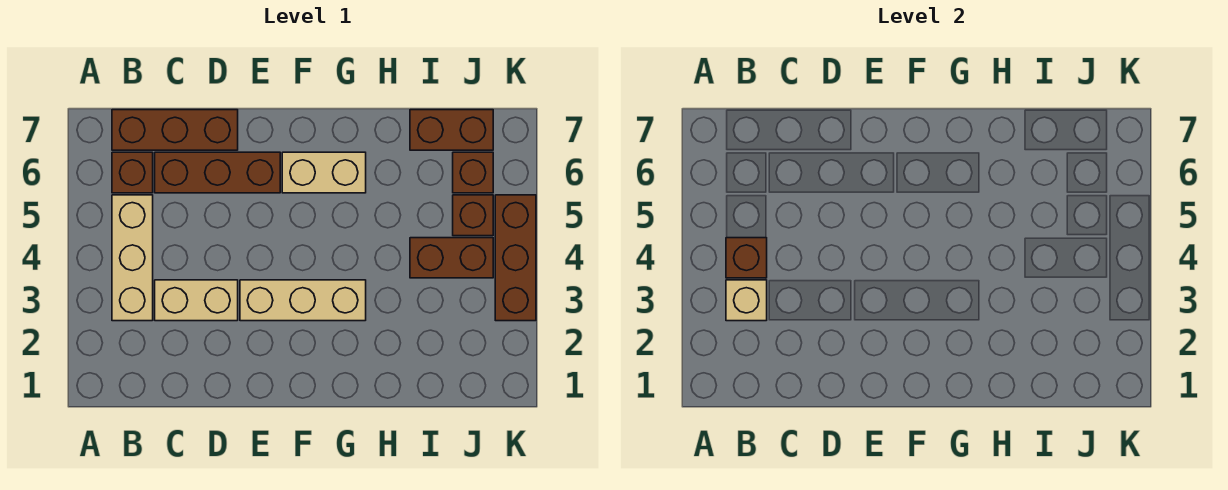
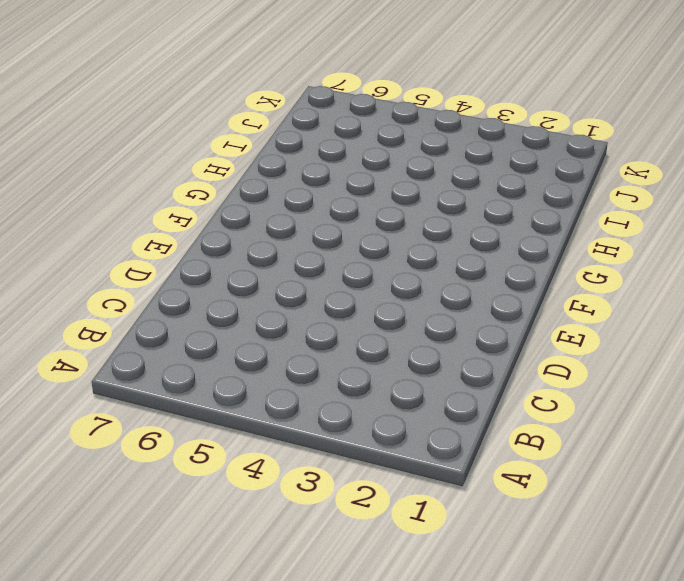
none -> tan brick B3:B5 level 1
none -> brown brick B6 level 1
none -> brown brick B7:D7 level 1

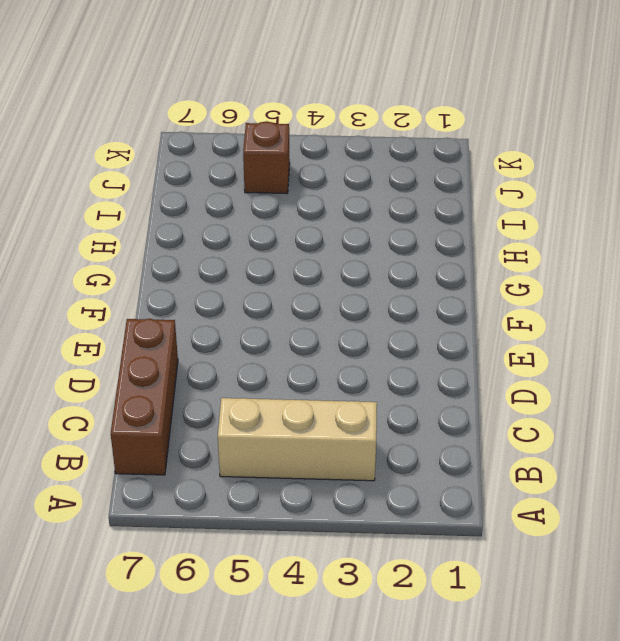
none -> brown brick B6 level 1
none -> tan brick C3:D3 level 1
none -> brown brick C6:E6 level 1

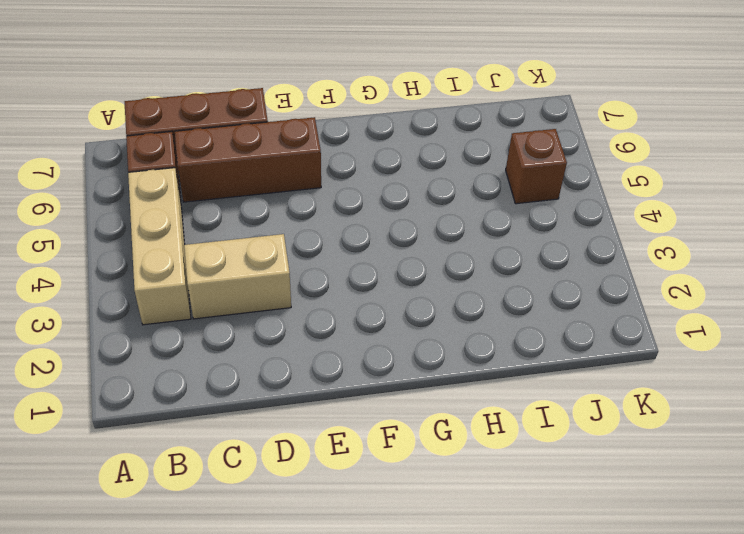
none -> tan brick E3:G3 level 1
none -> tan brick F6:G6 level 1
none -> brown brick I4:J4 level 1

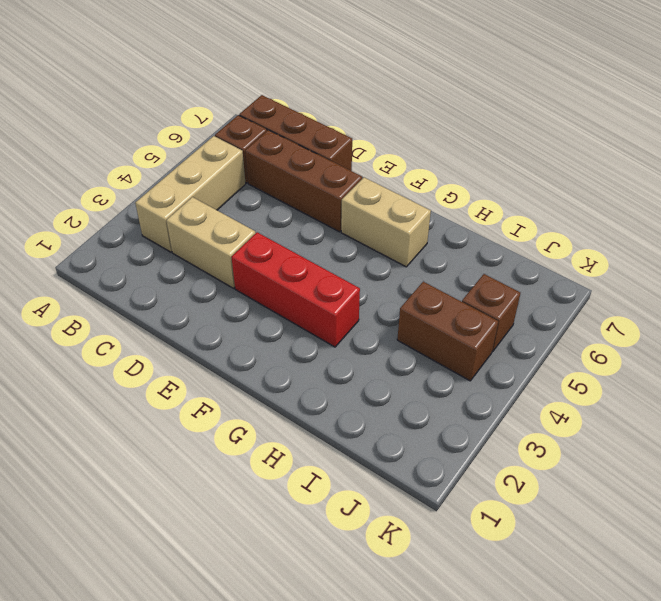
red brick E3:G3 level 1 -> tan brick E3:G3 level 1
none -> brown brick I7:J7 level 1
none -> brown brick J6 level 1
none -> brown brick K3:K5 level 1

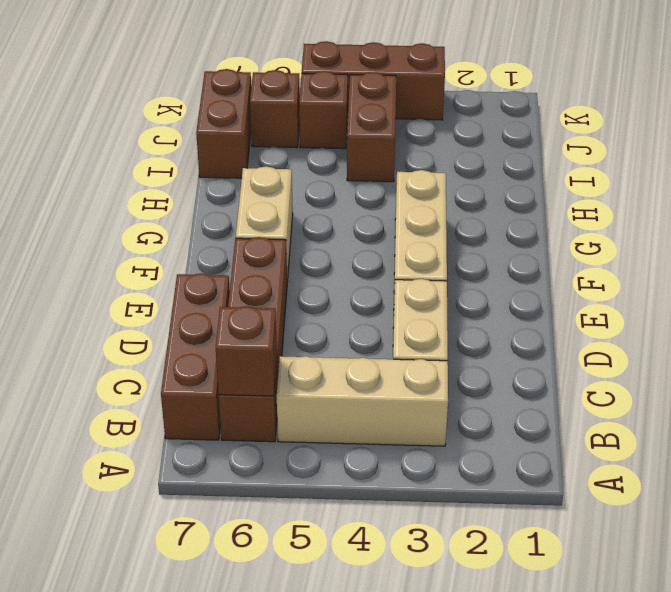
brown brick B6 level 2 -> brown brick B4 level 2
none -> tan brick B3 level 2

